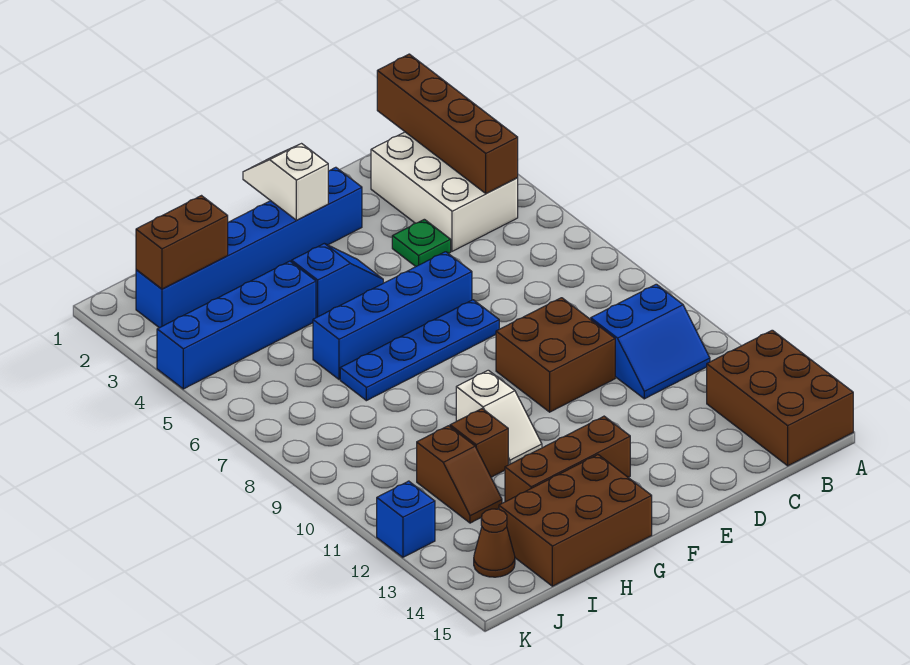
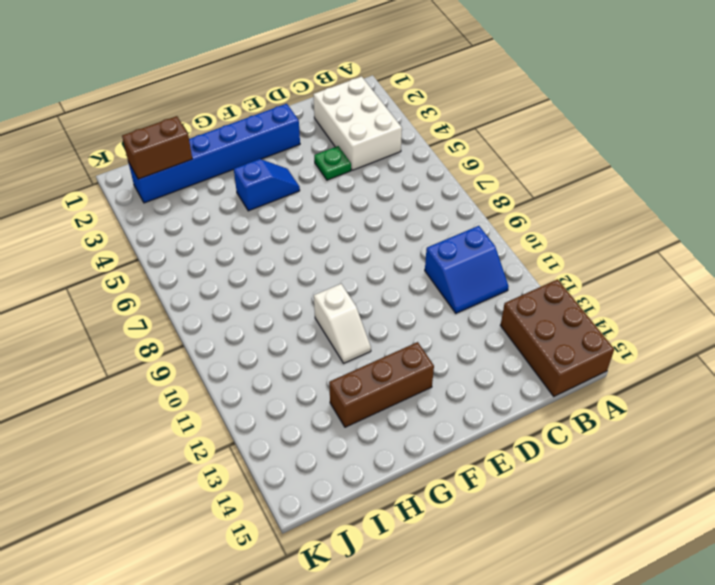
none -> brown brick D9:E10 level 1
none -> blue brick E6:H6 level 1
none -> blue plate E7:H7 level 1

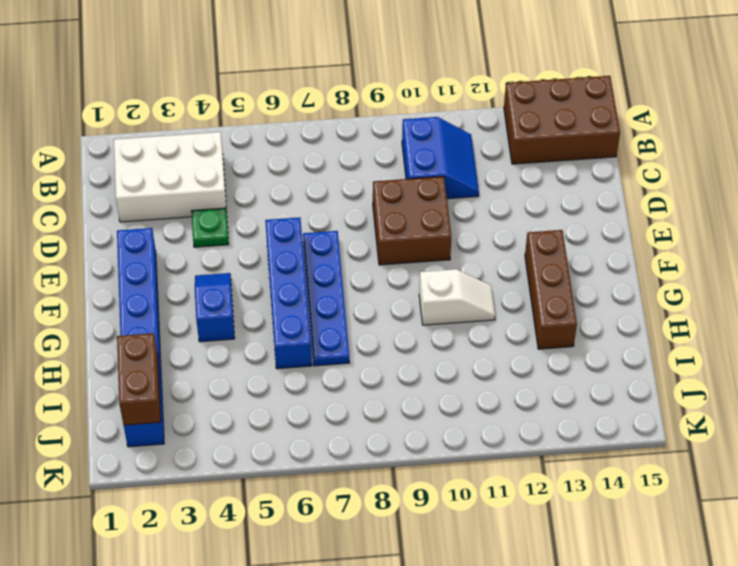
none -> brown brick G14:I15 level 1
none -> blue brick H4:K4 level 1
none -> brown brick H11 level 1

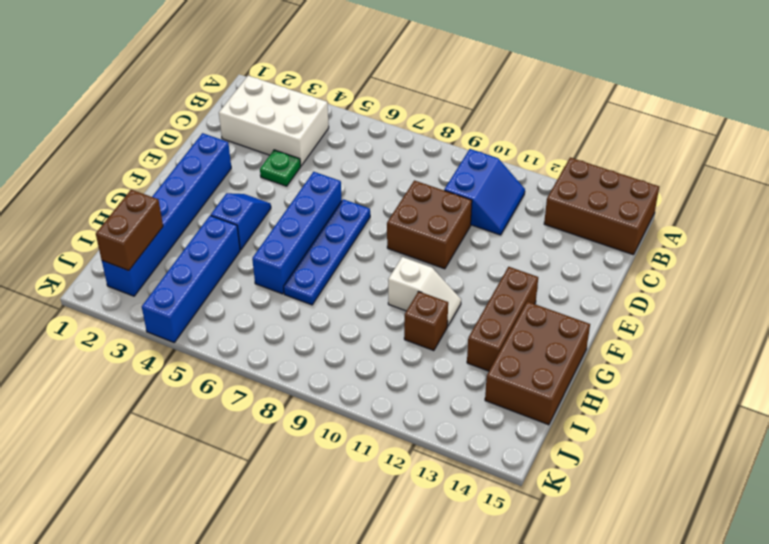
none -> brown slope I11:I12 level 1 top 11
none -> brown cone J14 level 1
none -> blue brick K12 level 1

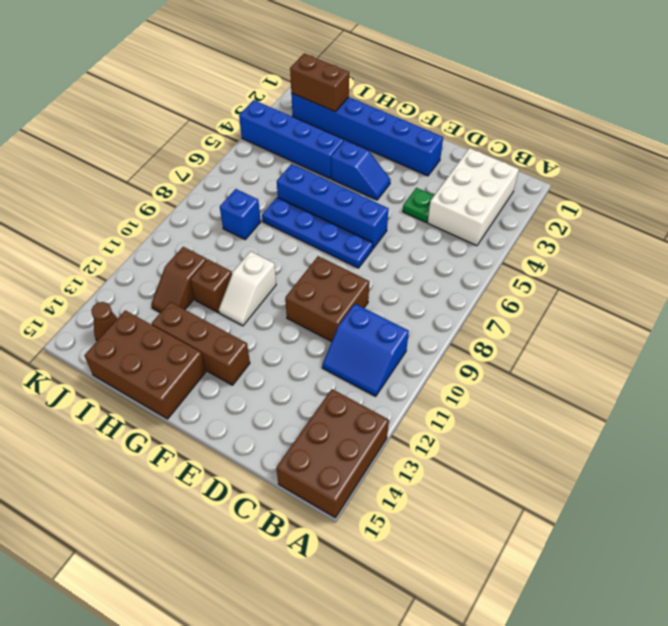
blue brick I8 level 1 -> blue brick K12 level 1
none -> brown brick B1:B4 level 2
none -> white slope F1:F2 level 2 top 2

